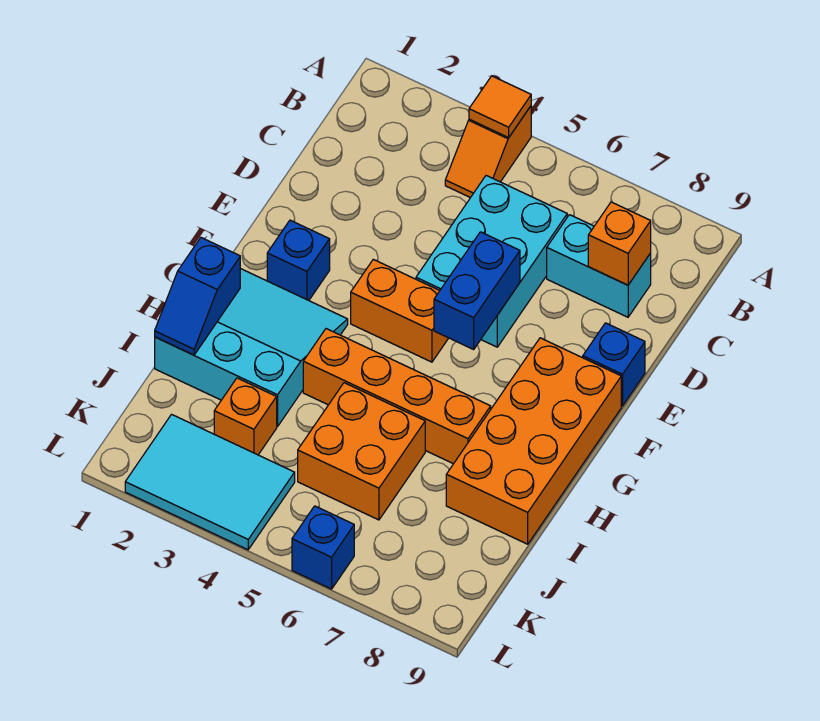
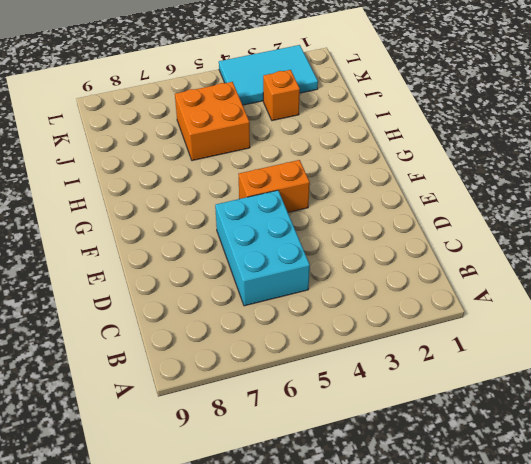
none -> orange slope A4:B4 level 1 top A
none -> cyan brick C7:C8 level 1
none -> blue brick E9 level 1

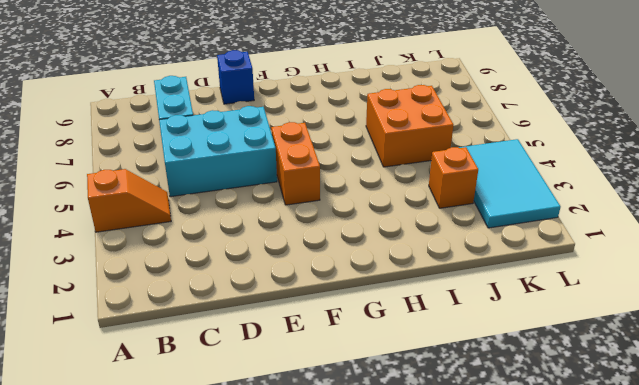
none -> blue brick F2 level 1
none -> orange brick F8:I9 level 1
none -> cyan slope G1:I3 level 1 top I

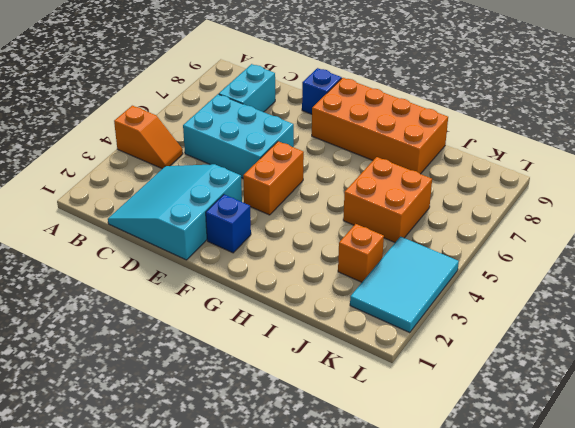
cyan slope C1:E3 level 1 top E -> cyan slope G1:I3 level 1 top I
none -> orange brick H4:H7 level 1
none -> blue brick L6 level 1
none -> orange tile A4 level 2

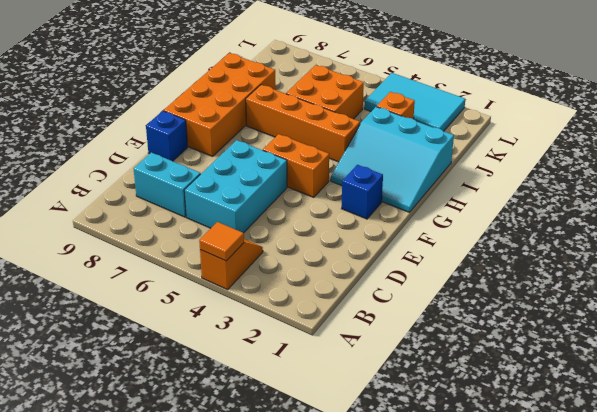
none -> blue brick L6 level 1
none -> orange brick C8 level 2
none -> blue brick E6:F6 level 2

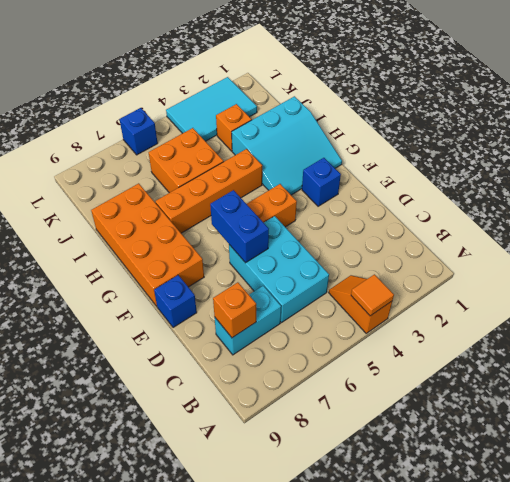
none -> blue slope H1:I1 level 2 top H

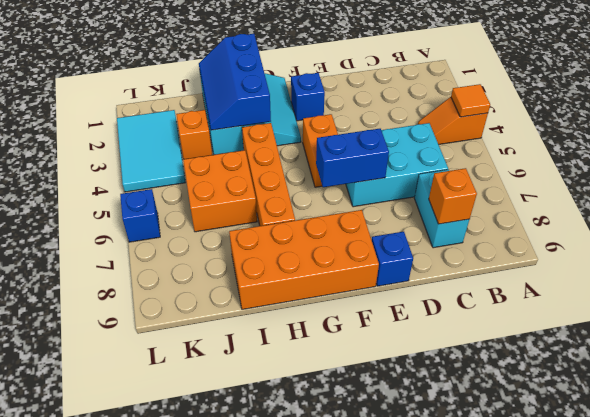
blue slope H1:I3 level 2 top H -> blue slope H1:I1 level 2 top H

